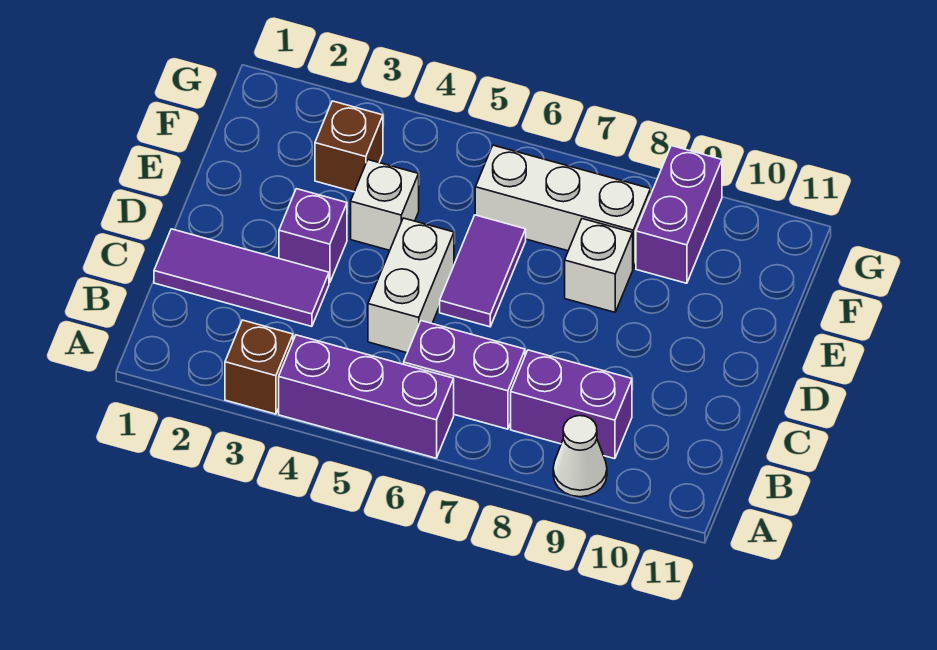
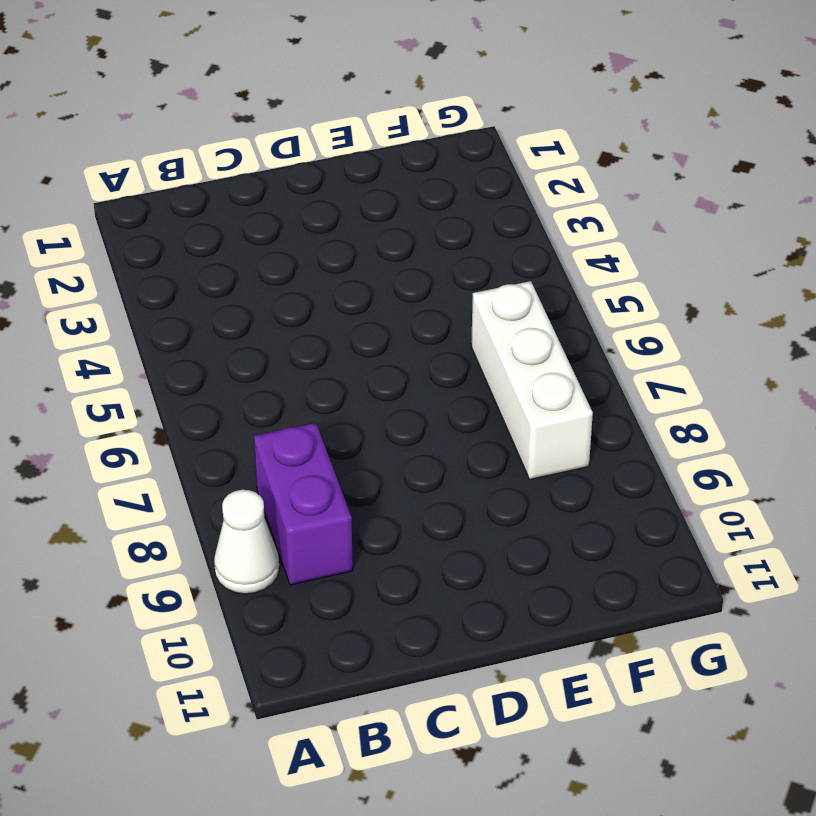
none -> brown brick A3 level 1
none -> purple brick A4:A6 level 1
none -> purple brick B6:B7 level 1

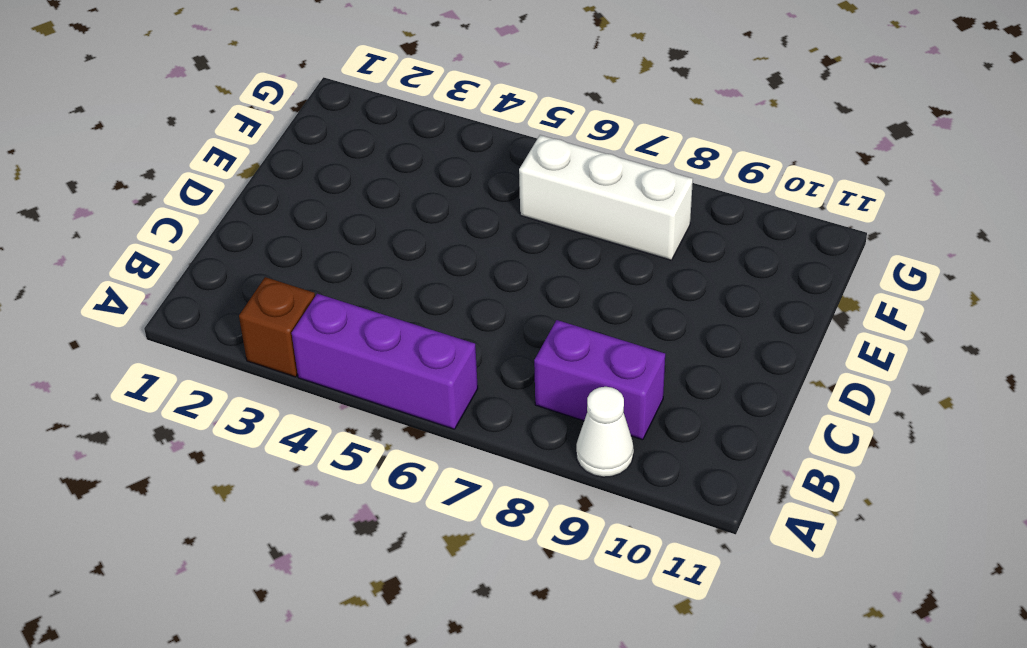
none -> purple brick B6:B7 level 1
none -> purple tile C1:C3 level 1
none -> white brick C5:D5 level 1

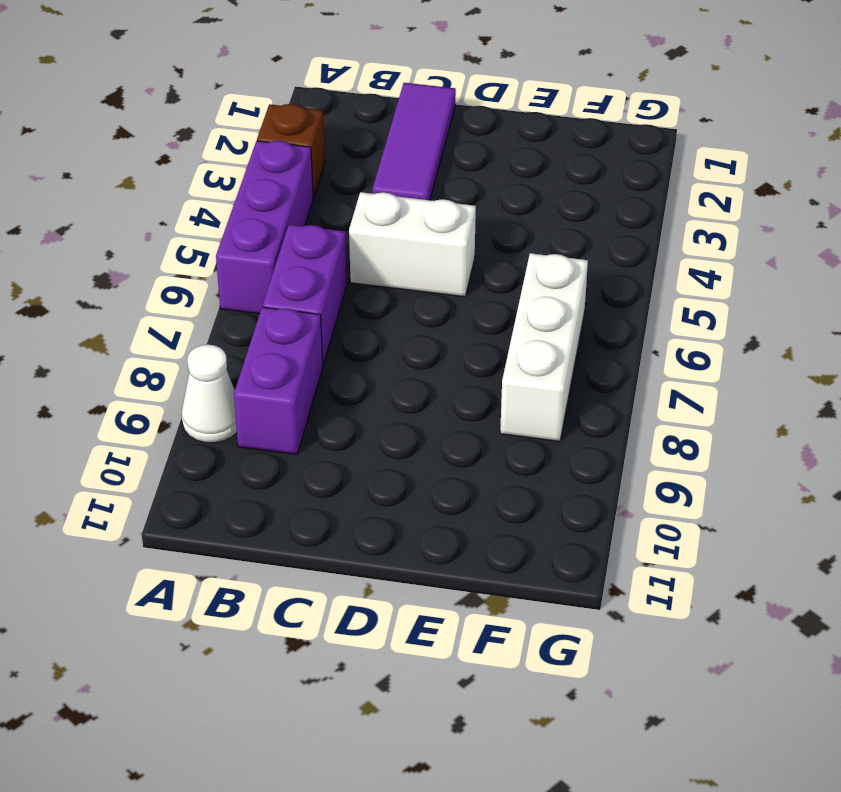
none -> purple brick D3 level 1
none -> purple tile D6:E6 level 1
none -> white brick E4 level 1

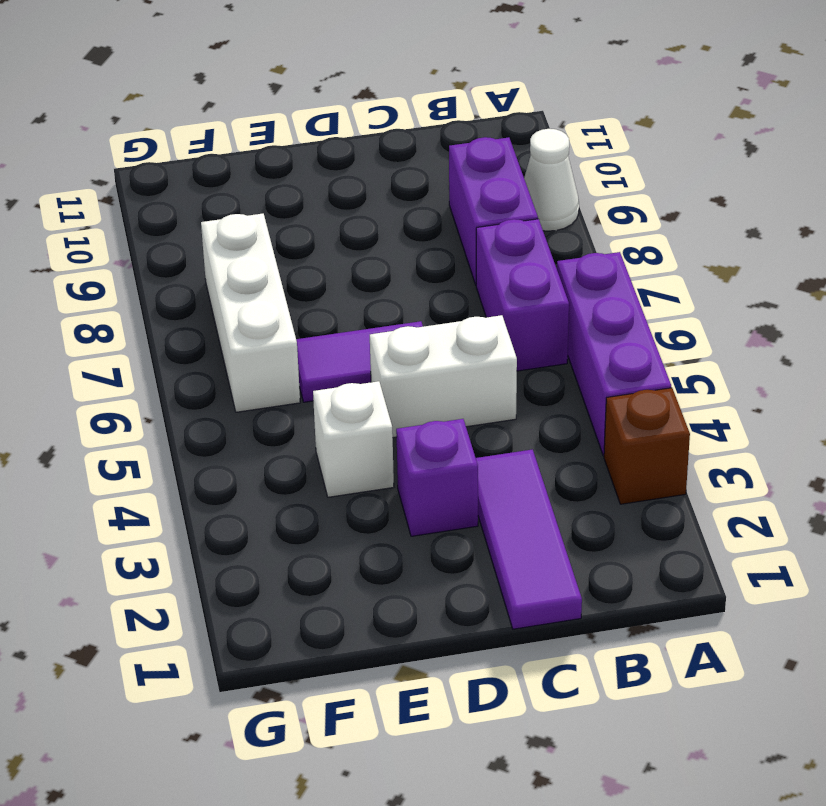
none -> white brick E8 level 1
none -> brown brick F3 level 1
none -> purple brick F9:G9 level 1

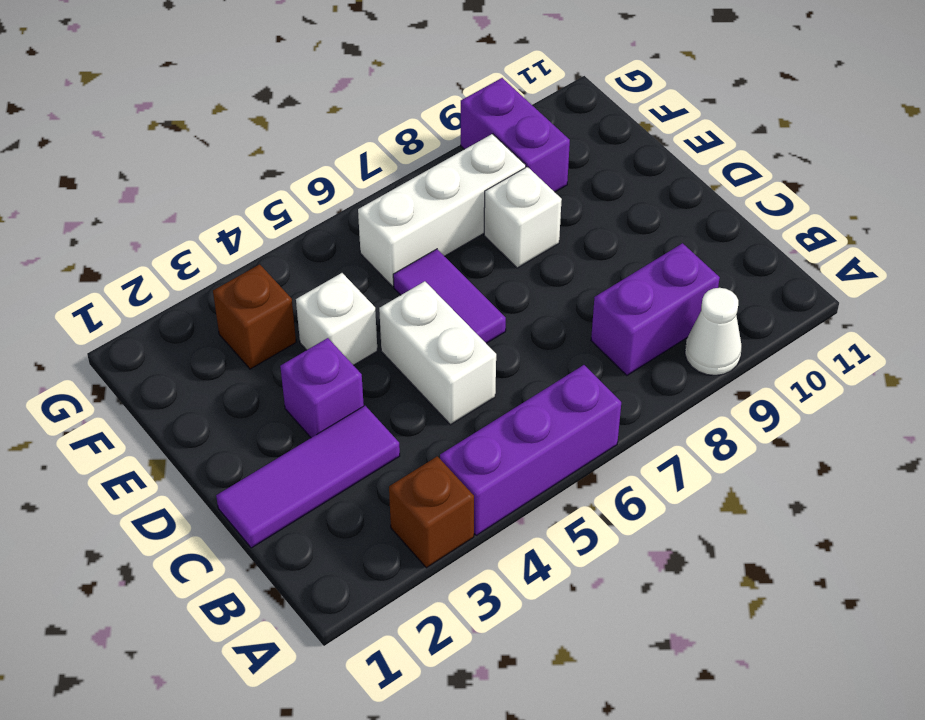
none -> purple brick B6:B7 level 1

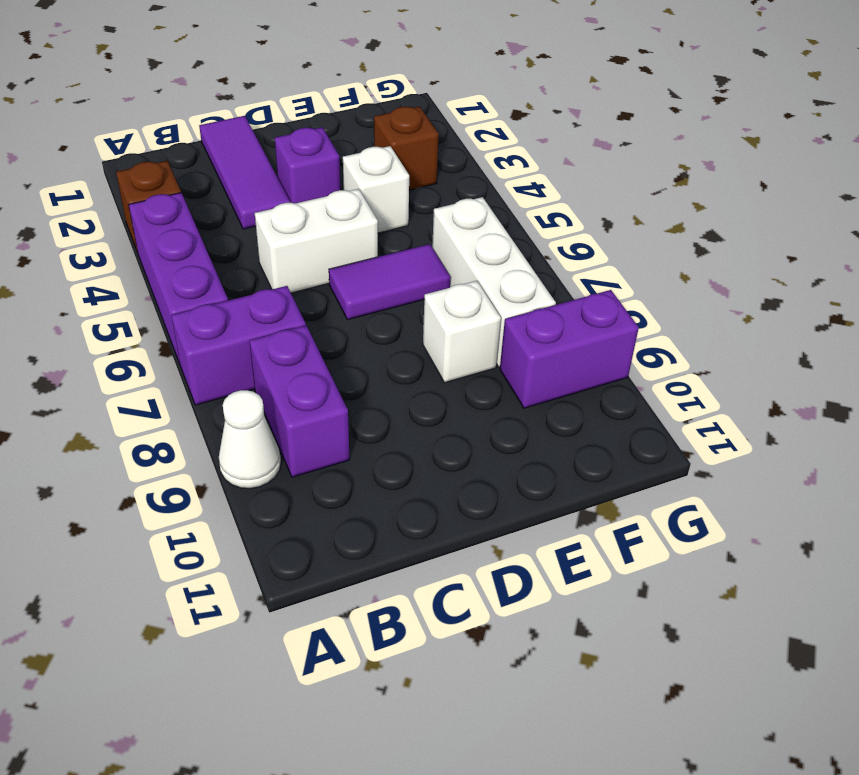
purple brick A7:B7 level 1 -> purple brick B6:B7 level 1

